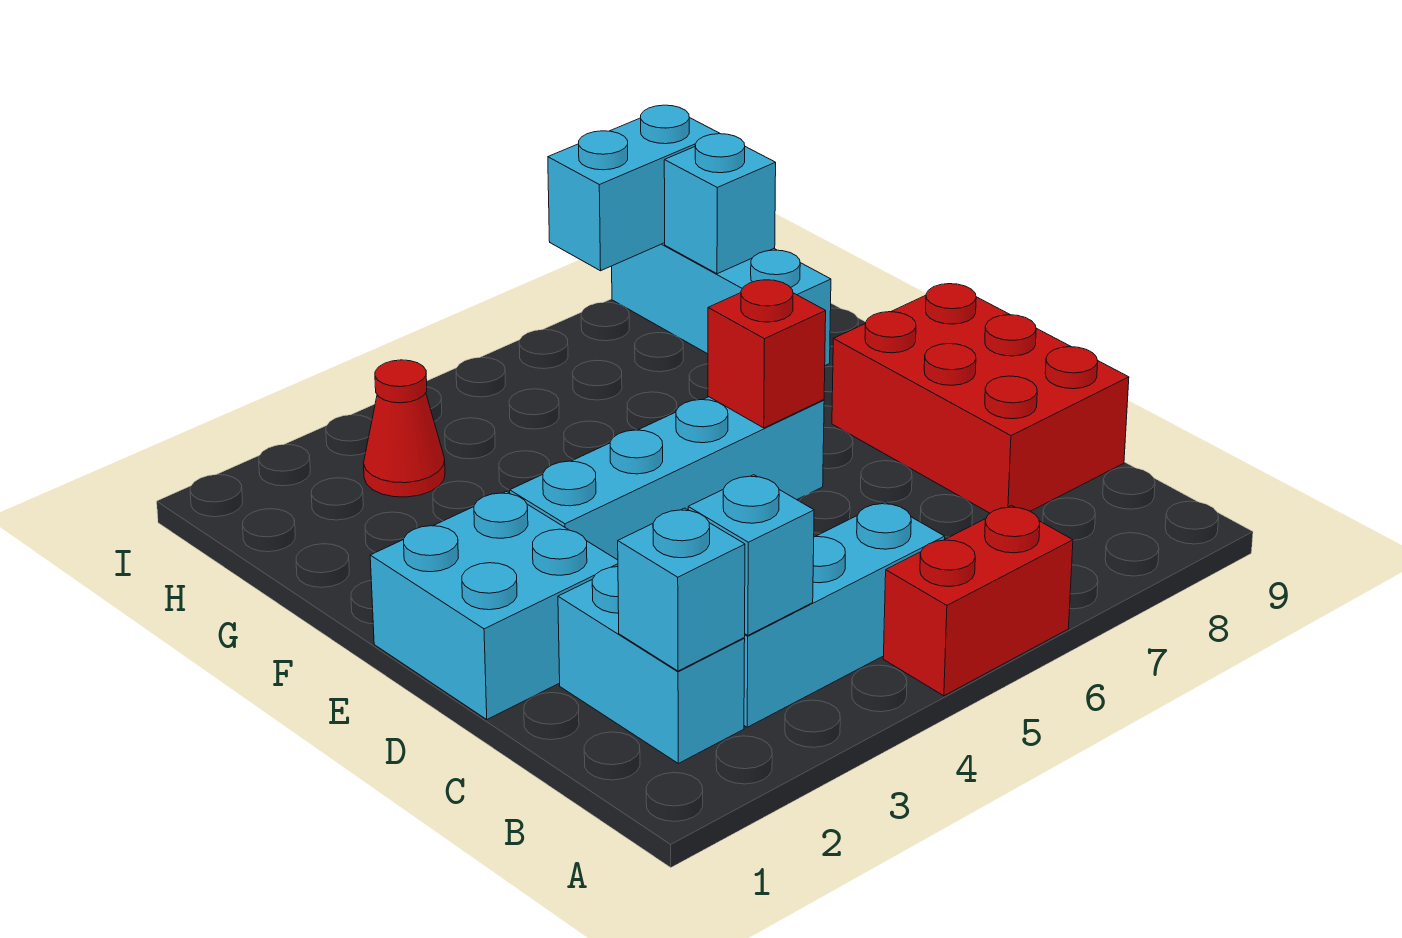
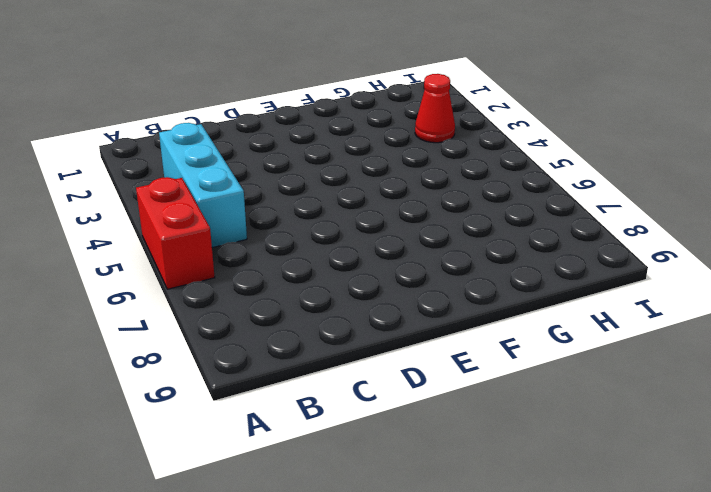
none -> cyan brick B2:C2 level 1
none -> red brick C8:E9 level 1
none -> cyan brick D1:E2 level 1

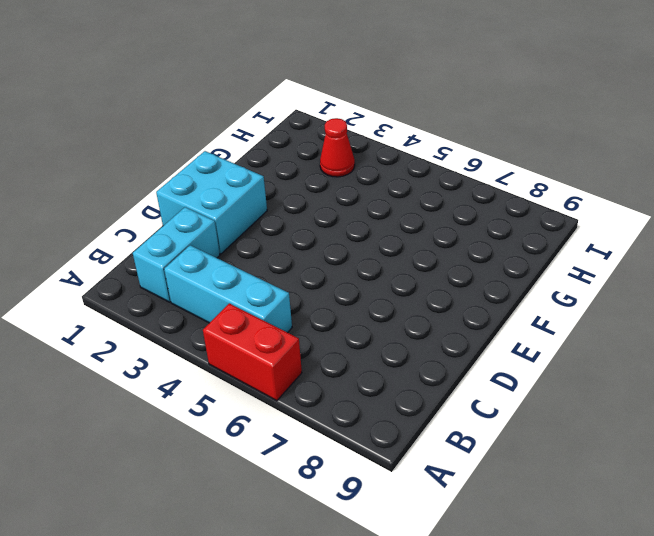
none -> red brick C8:E9 level 1
none -> cyan brick E3:E6 level 1
none -> cyan brick G8:I8 level 1

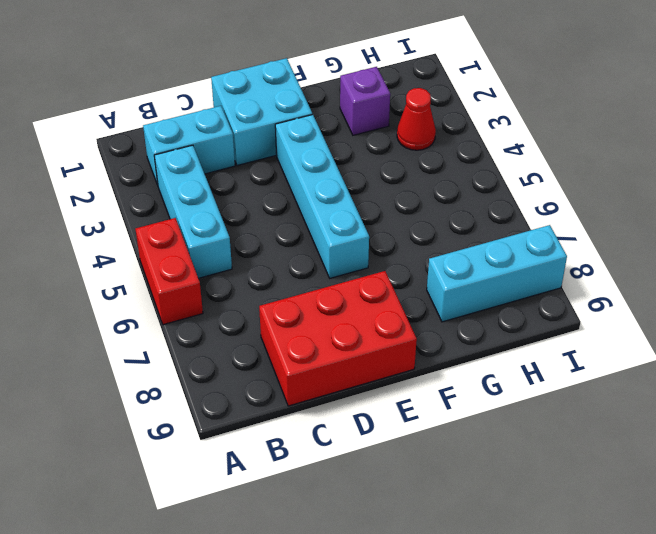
purple brick G2 level 1 -> none
none -> cyan brick B2 level 2
none -> cyan brick B3 level 2
none -> red brick E6 level 2

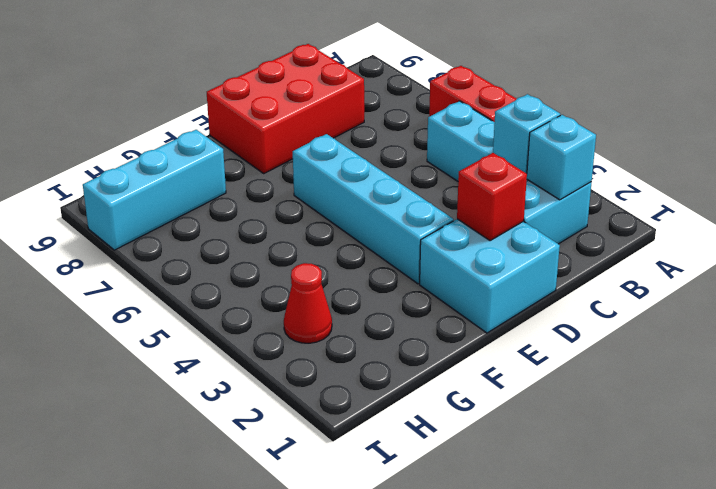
red brick D2 level 2 -> red brick E6 level 2
none -> cyan brick H8 level 2
none -> cyan brick I7:I8 level 2

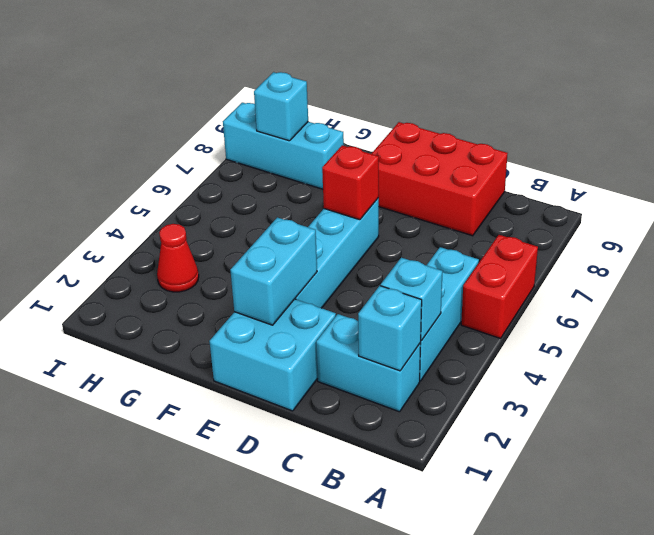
cyan brick E2:E3 level 2 -> cyan brick I7:I8 level 2

